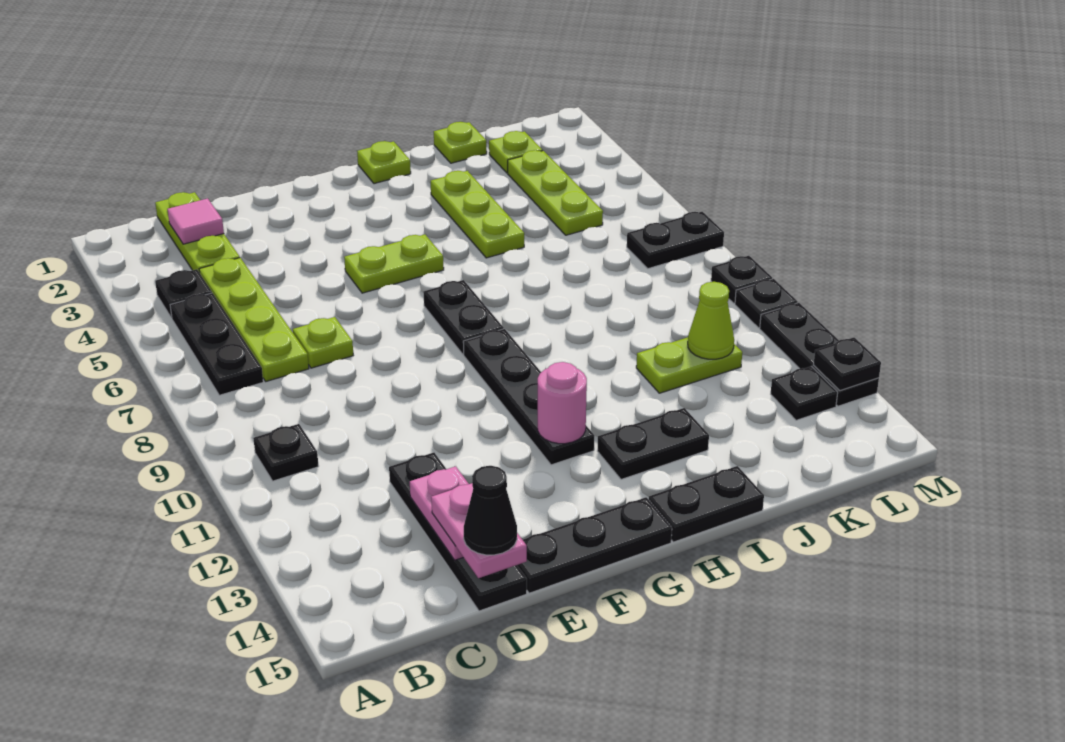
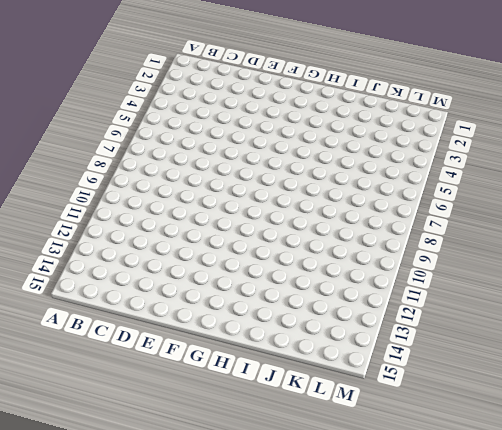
none -> black plate B4 level 1
none -> black plate B5:B7 level 1
none -> black plate B10 level 1
none -> lime plate C1:C3 level 1

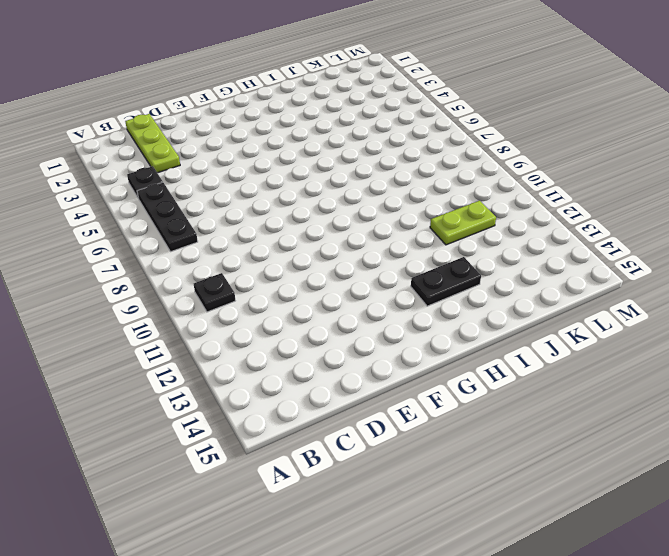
none -> lime plate C4:C7 level 1
none -> lime plate D7 level 1
none -> black plate D12:D15 level 1
none -> black plate E15:G15 level 1

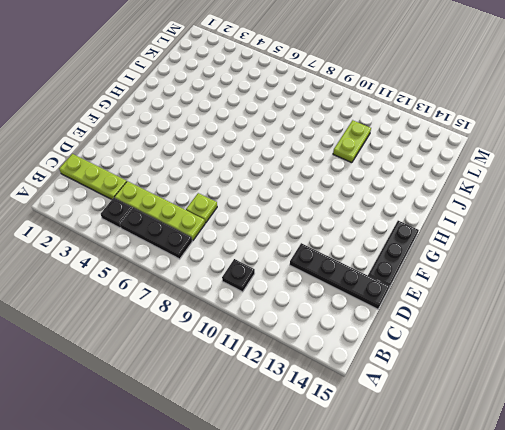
none -> lime plate F5:G5 level 1
none -> black plate G7:G8 level 1
none -> black plate G9:G12 level 1
none -> lime plate H1 level 1

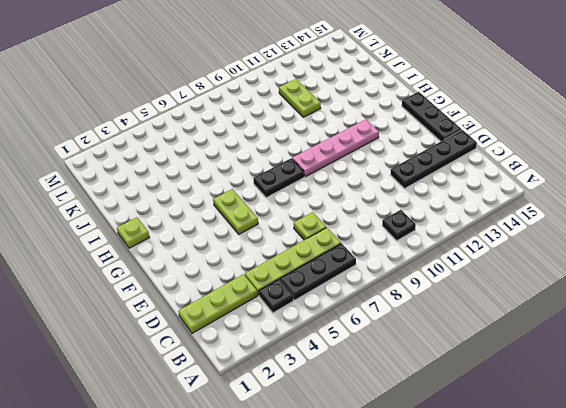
pink plate G9:G12 level 1 -> black plate G9:G12 level 1
none -> black plate H13:I13 level 1
none -> black plate H15:I15 level 1
none -> lime plate I3:I5 level 1
none -> lime plate J1 level 1

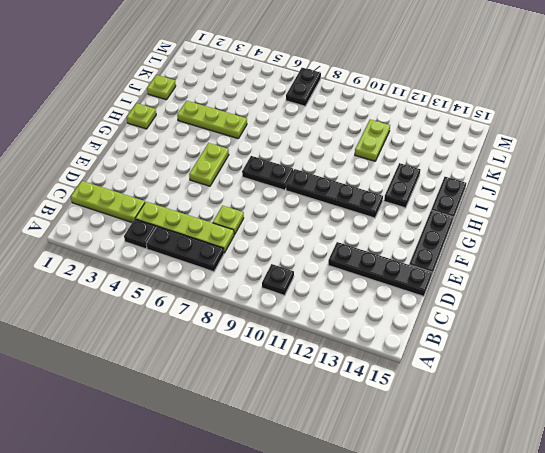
none -> lime plate K2 level 1
none -> lime plate K3:K5 level 1
none -> black plate L13 level 1
none -> black plate M9 level 1

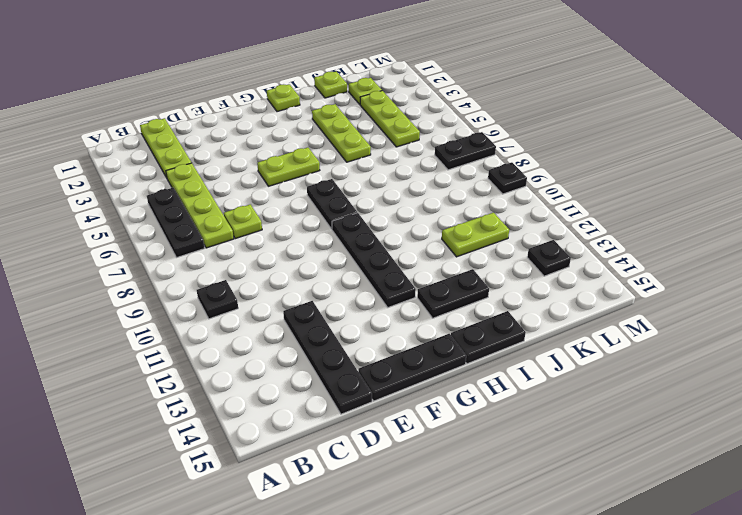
none -> black plate B4 level 1
none -> black plate M10 level 1
none -> black plate M11:M13 level 1
none -> pink tile C2 level 2

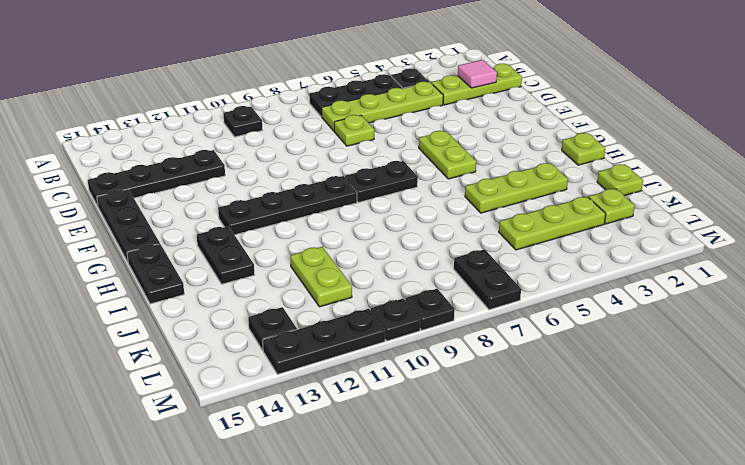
none -> pink plate D13:D14 level 2
none -> pink round brick G12 level 2
none -> lime cone K11 level 2
none -> black plate M13 level 2

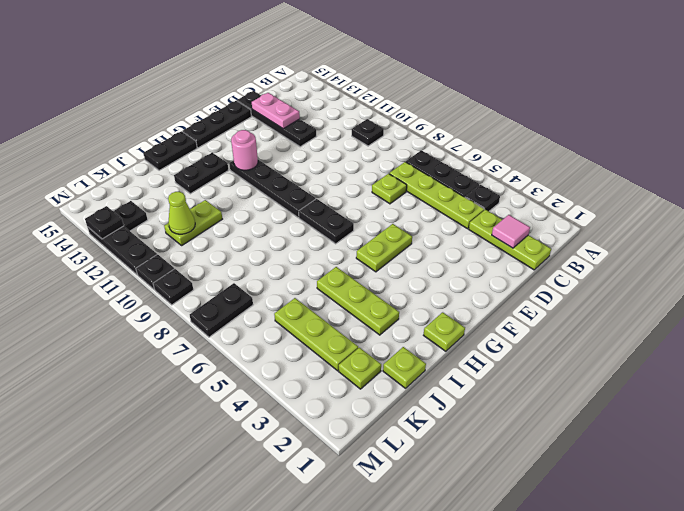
none -> pink plate D14:D15 level 3
none -> black cone D15 level 4

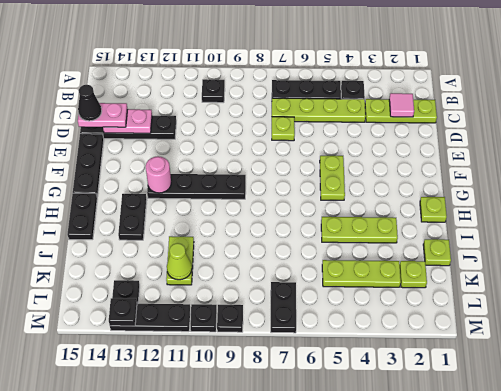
none -> black plate G7:G8 level 1

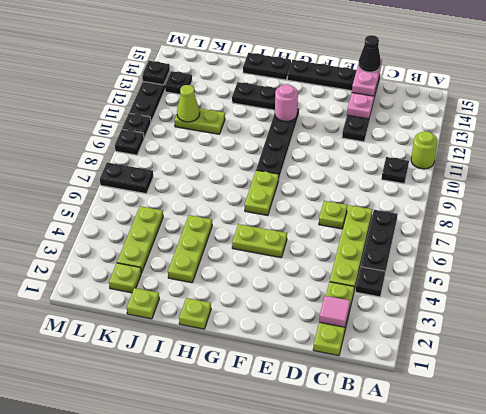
lime round brick A11 level 1 -> none
lime plate G7:G8 level 1 -> black plate G7:G8 level 1

